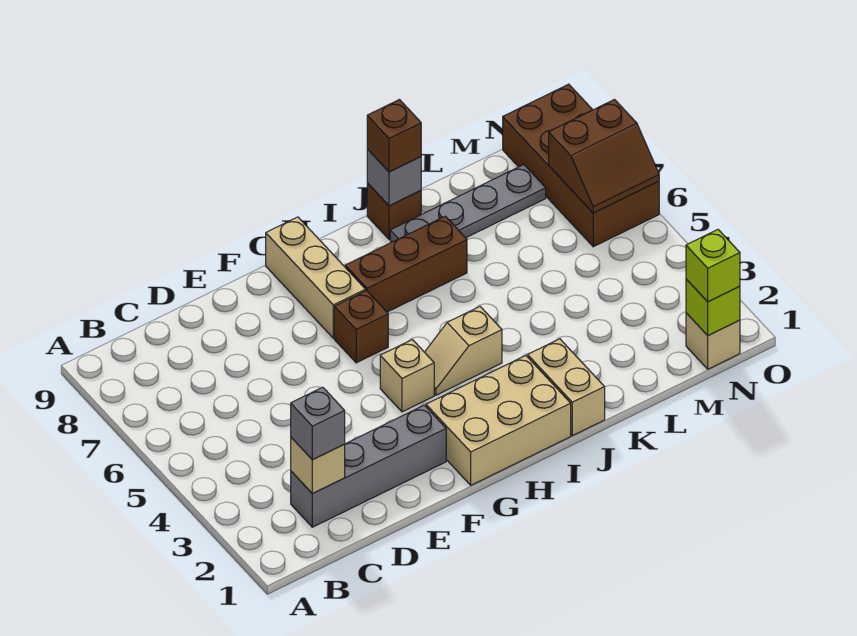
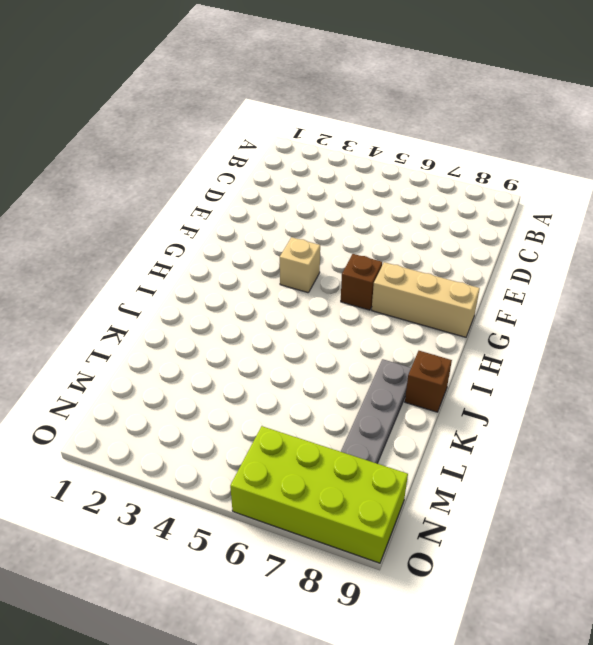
lime brick N6:O9 level 1 -> brown brick N6:O9 level 1
none -> grey brick C2:F2 level 1
none -> tan brick G1:I2 level 1
none -> tan slope H4:I4 level 1 top I

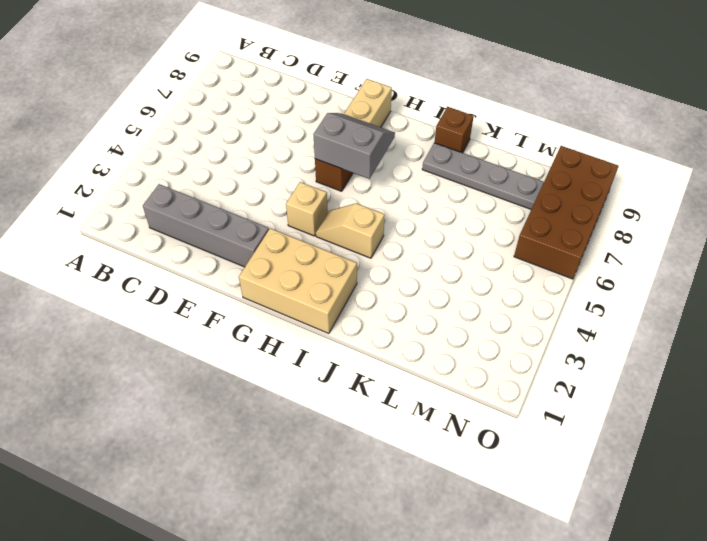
grey slope G6:H7 level 2 top 6 -> none
none -> brown brick H7:J7 level 1
none -> tan brick J1:J2 level 1
none -> tan brick N1 level 1

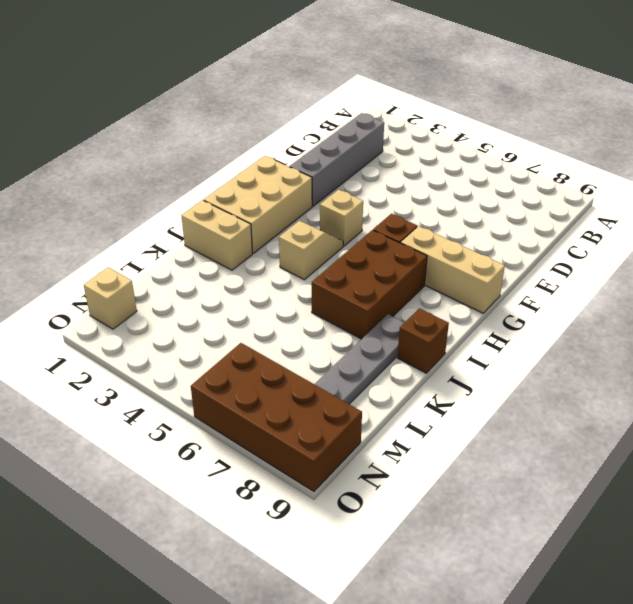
brown brick H6:J7 level 1 -> brown brick H7:J7 level 1
none -> tan brick C2 level 2
none -> grey brick J9 level 2
none -> lime brick N1 level 2

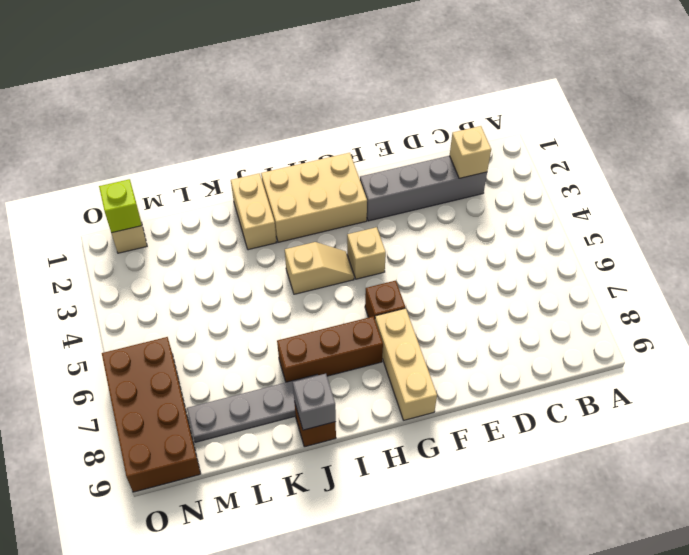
none -> brown slope N6:O7 level 2 top 7
none -> grey brick C2 level 3
none -> brown brick J9 level 3

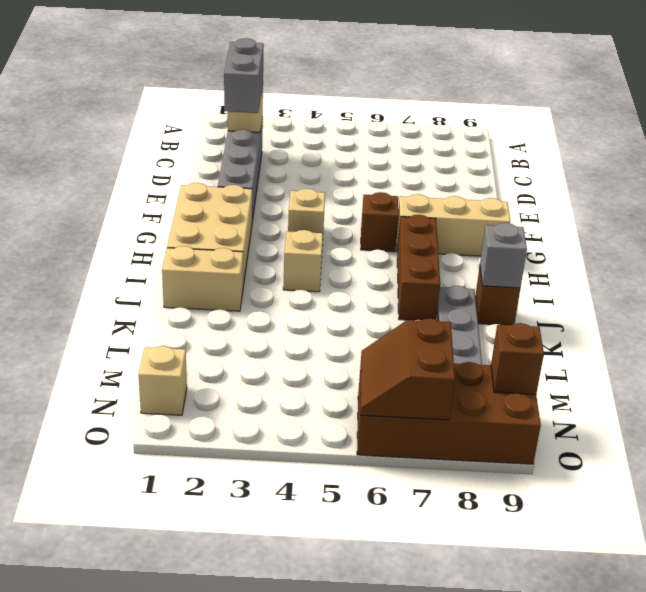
grey brick C2:D2 level 3 -> grey brick C2 level 3
brown brick N9 level 2 -> brown brick J9 level 3
none -> lime brick N1 level 2
none -> lime brick N1 level 3

